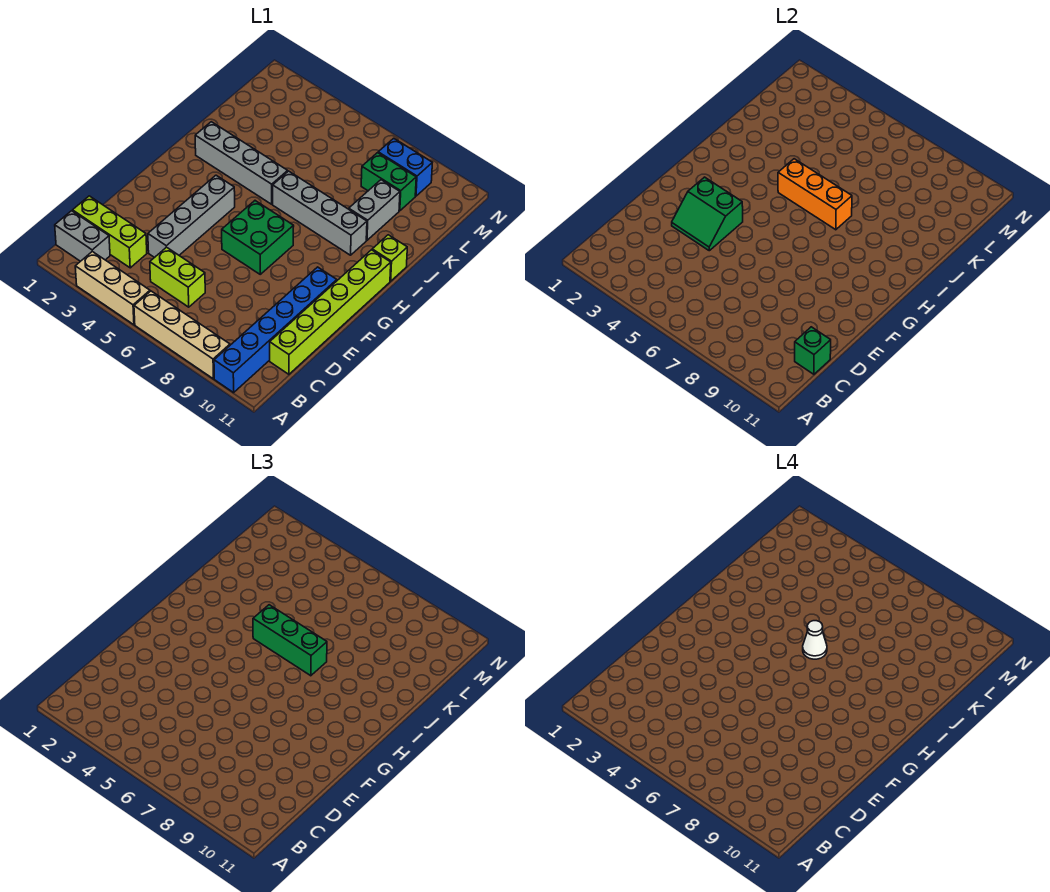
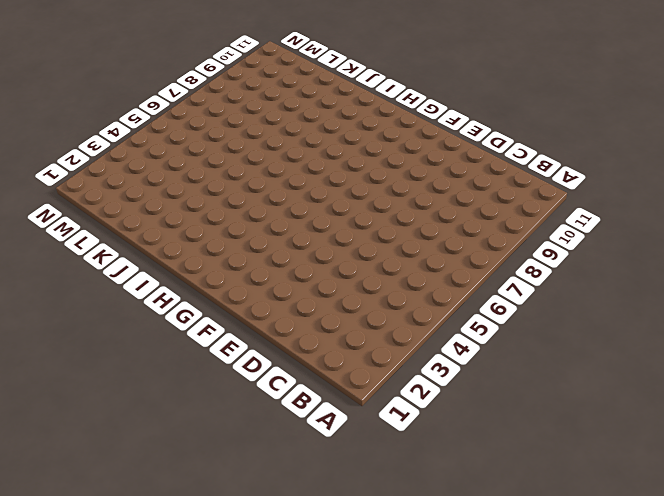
none -> tan brick A3:A5 level 1
none -> tan brick A6:A9 level 1
none -> blue brick A10:F10 level 1

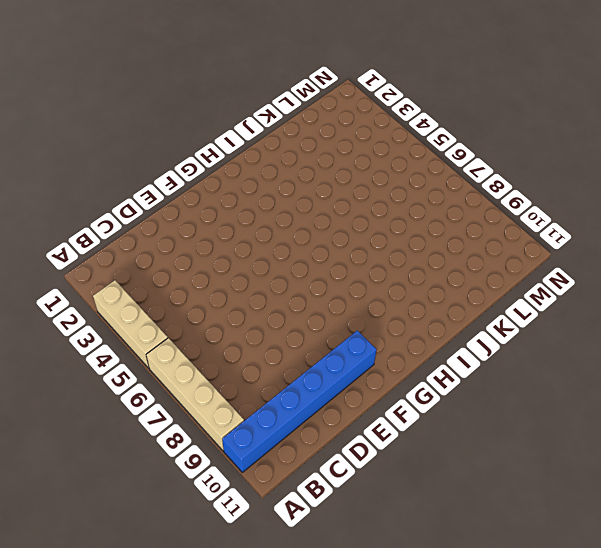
none -> grey brick B1:B2 level 1
none -> lime brick C1:C3 level 1
none -> lime brick C5:C6 level 1

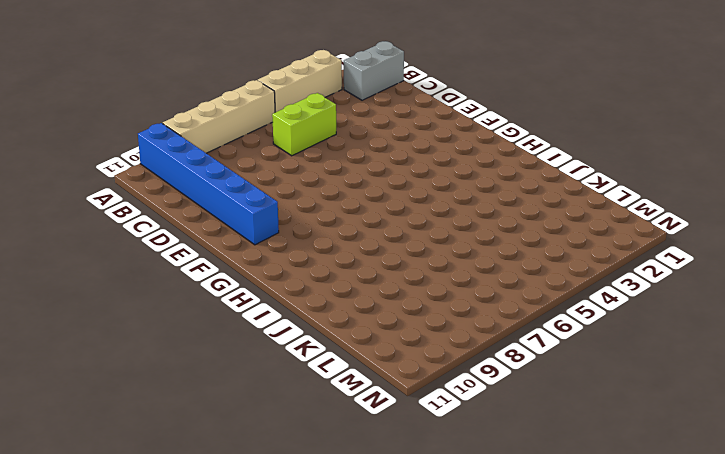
none -> lime brick C1:C3 level 1
none -> lime brick C11:H11 level 1
none -> grey brick D4:G4 level 1

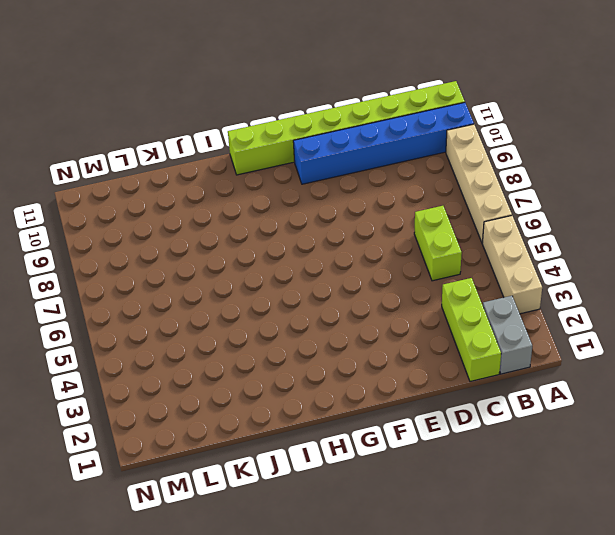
lime brick A11:H11 level 1 -> lime brick C11:H11 level 1
none -> grey brick D4:G4 level 1
none -> green brick F6:G7 level 1
none -> grey brick I2:I5 level 1

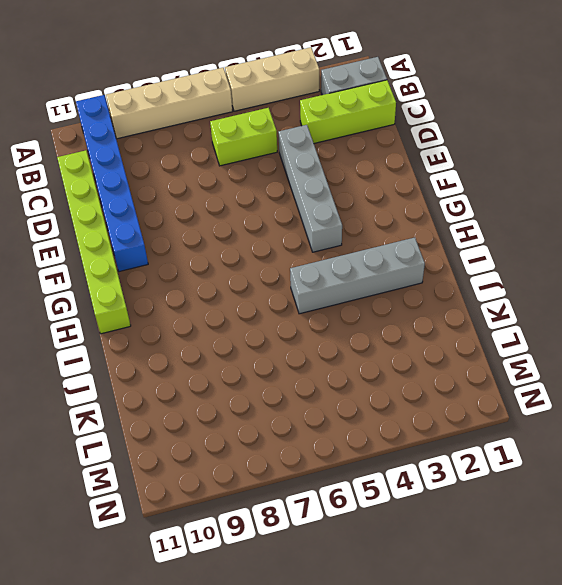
none -> green brick F6:G7 level 1
none -> grey brick I6:I9 level 1
none -> lime brick I11 level 1

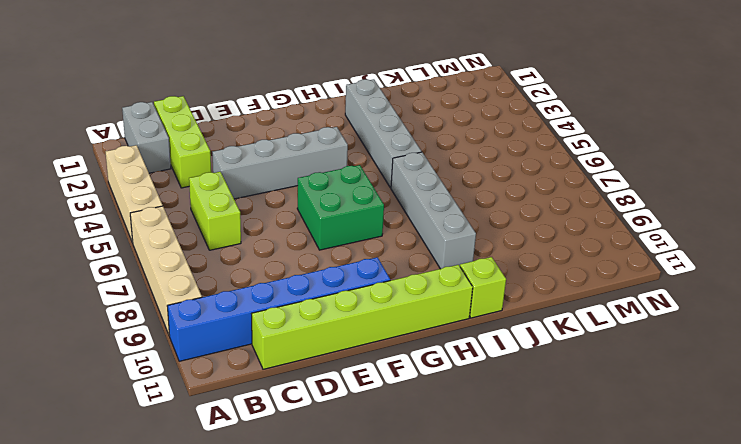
none -> grey brick J9:K9 level 1
none -> green brick L8:L9 level 1
none -> blue brick M8:M9 level 1

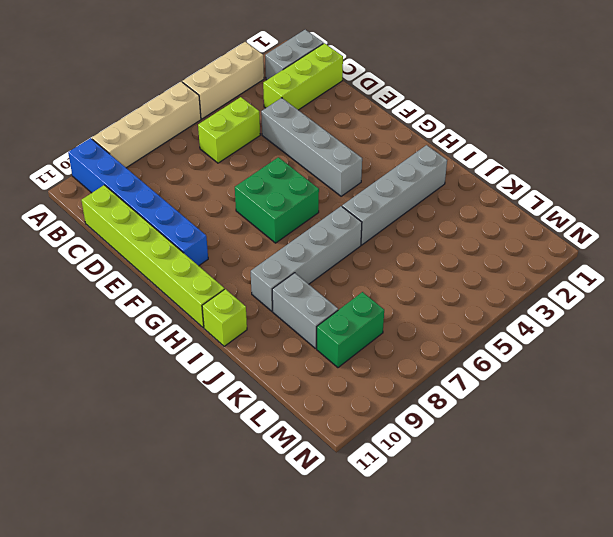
none -> blue brick M8:M9 level 1
none -> green brick C11 level 2
none -> green slope E3:F4 level 2 top F

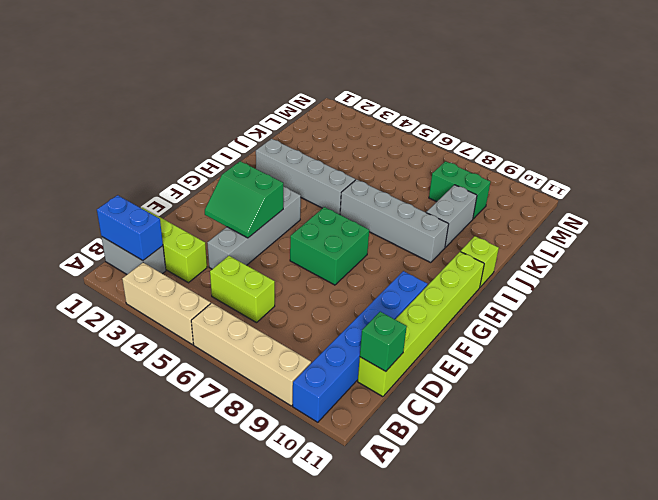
blue brick B1:B2 level 2 -> blue brick M8:M9 level 1
none -> orange brick I5:I7 level 2
none -> green brick I5:I7 level 3
none -> white cone I6 level 4

